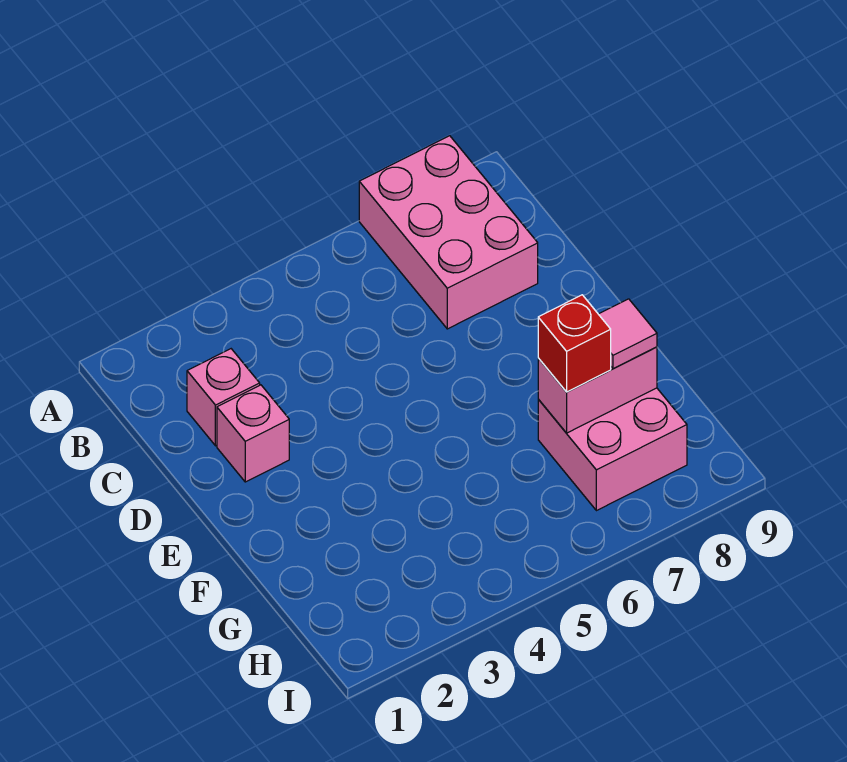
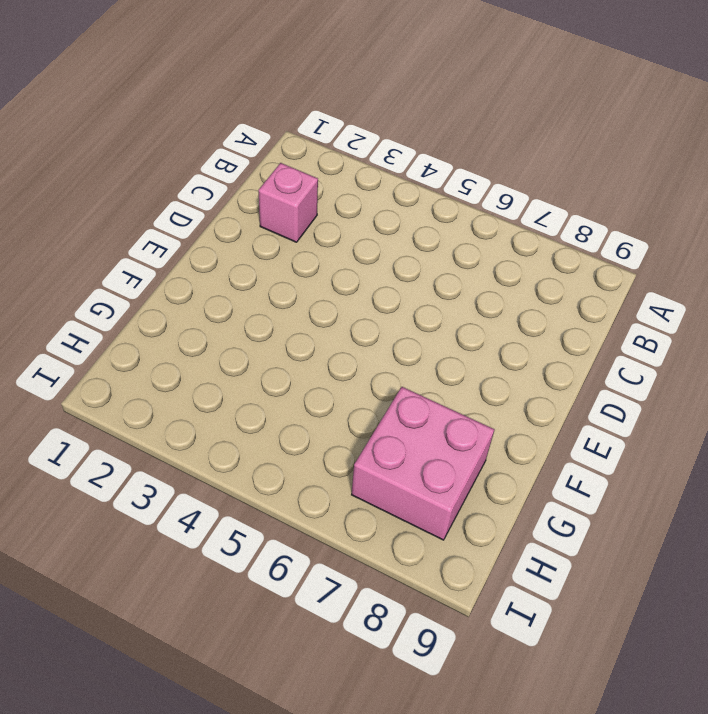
none -> pink brick A7:C8 level 1
none -> pink brick D2 level 1

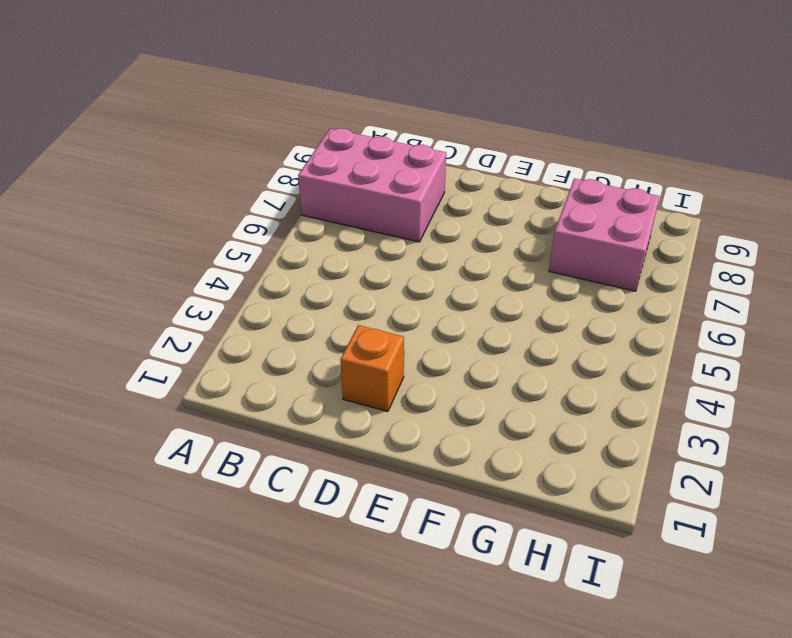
orange brick D2 level 1 -> pink brick D2 level 1
none -> pink brick C2 level 1
none -> pink brick G7:G8 level 2

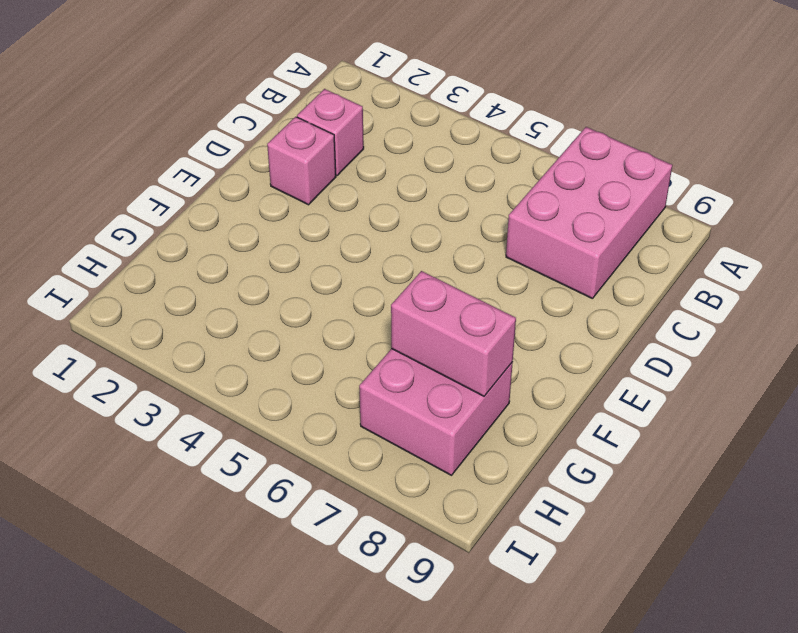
none -> red brick G7 level 3
none -> pink tile G8 level 3

